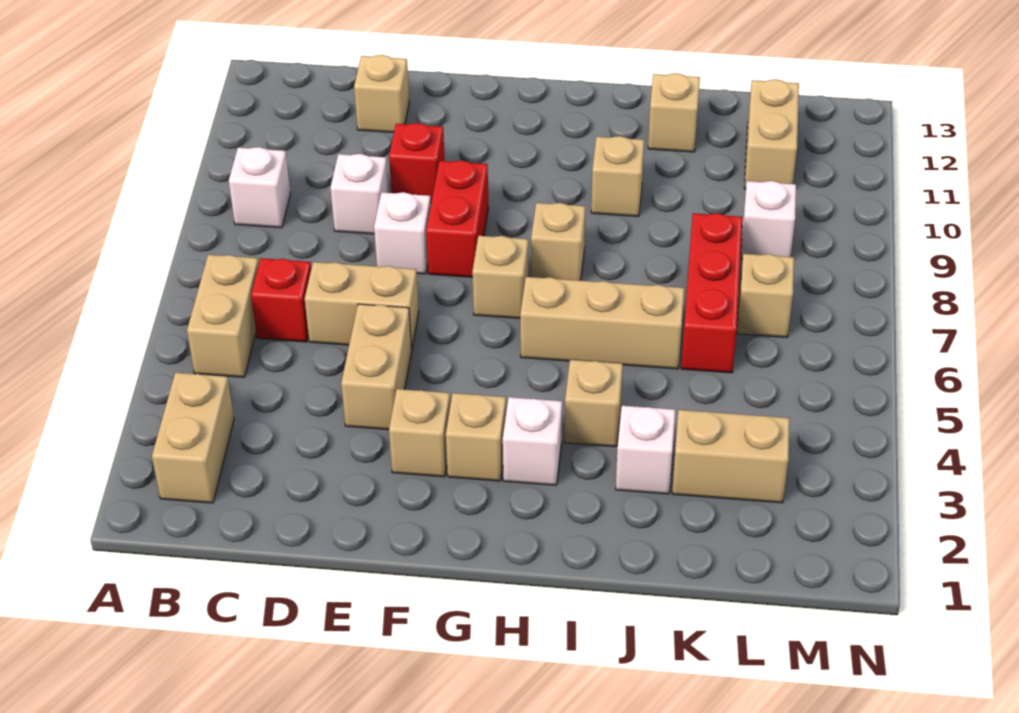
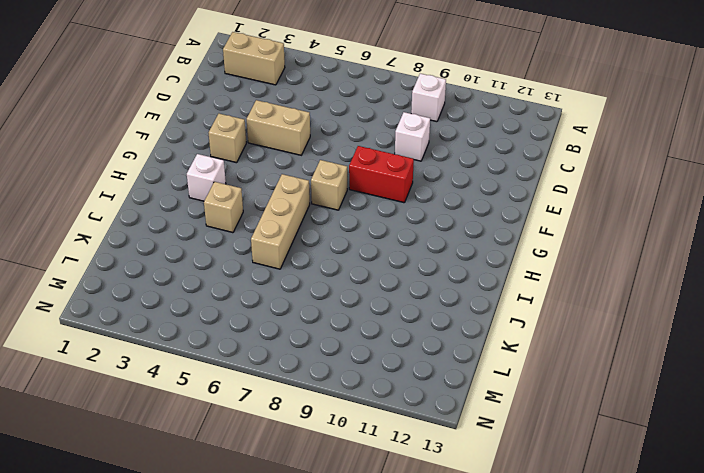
none -> tan brick B5:B6 level 1
none -> red brick C6 level 1
none -> tan brick D6:E6 level 1

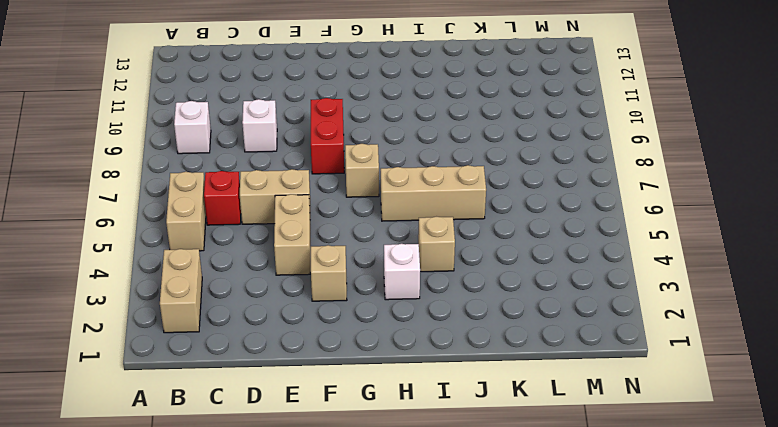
none -> tan brick D12 level 1
none -> white brick E8 level 1
none -> red brick E10 level 1

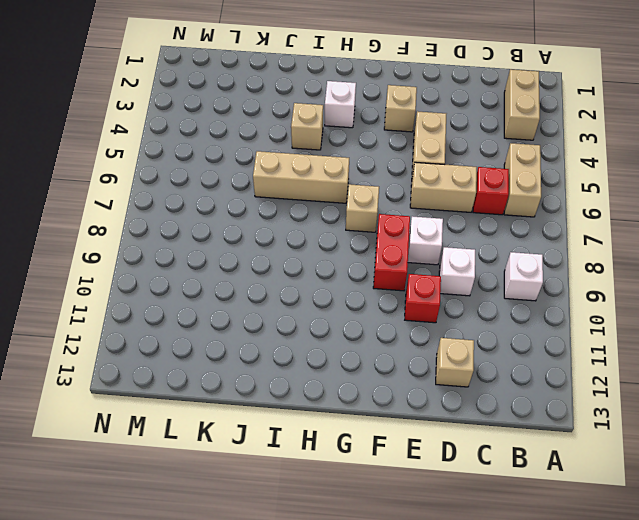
none -> tan brick G3 level 1
none -> tan brick H8 level 1
none -> tan brick I10 level 1

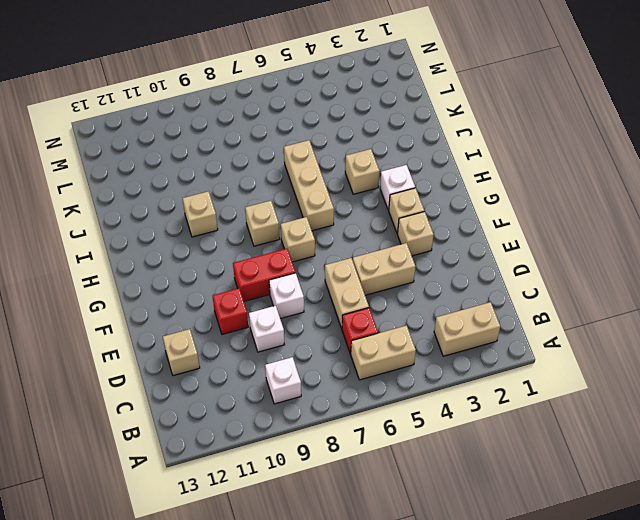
none -> white brick J3 level 1
none -> tan brick J12 level 1
none -> tan brick K3:L3 level 1

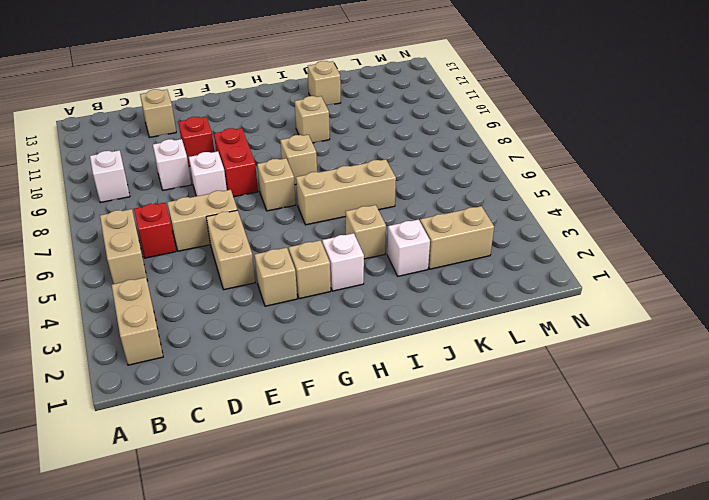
none -> red brick K6:K8 level 1
none -> tan brick L7 level 1
none -> white brick L9 level 1

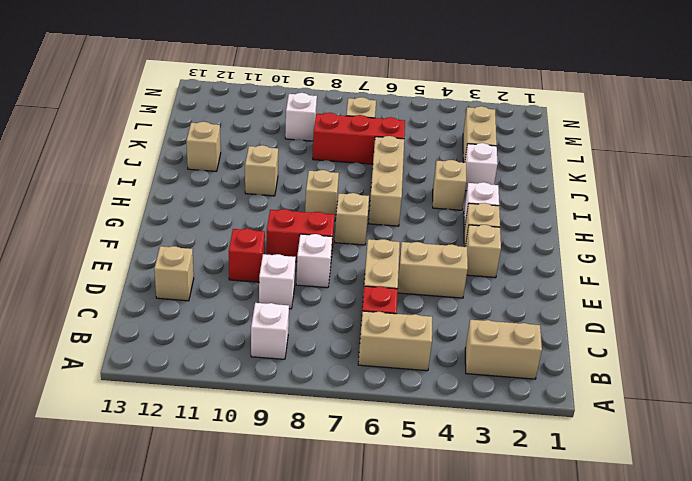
none -> tan brick L11:L12 level 1

